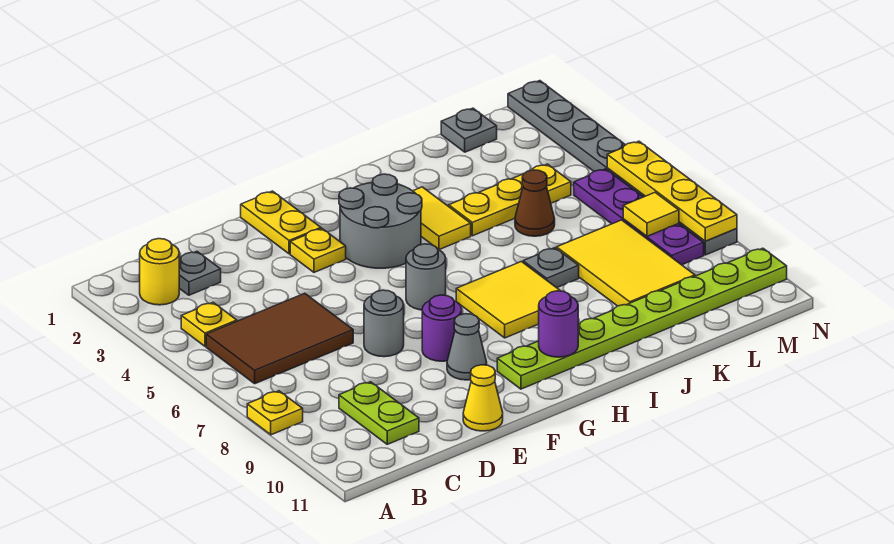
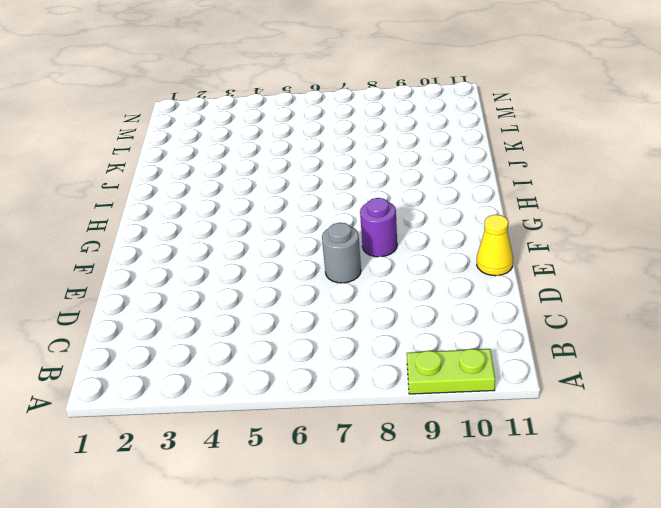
lime plate A9:A10 level 1 -> lime plate C9:C10 level 1
none -> yellow plate A8 level 1
none -> yellow round brick B2 level 1
none -> yellow plate B4 level 1

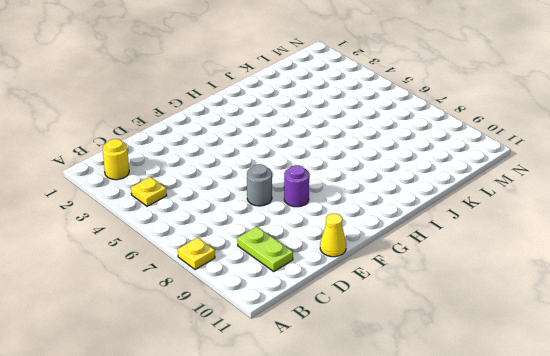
none -> brown tile B5:D6 level 1
none -> grey plate C2 level 1
none -> yellow plate F1:F2 level 1

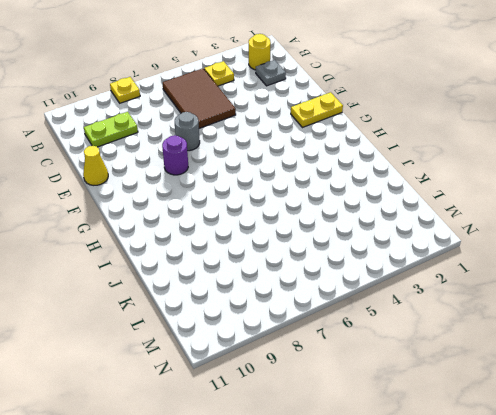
none -> yellow plate F3 level 1
none -> grey cone F9 level 1
none -> grey round brick G3:H4 level 1

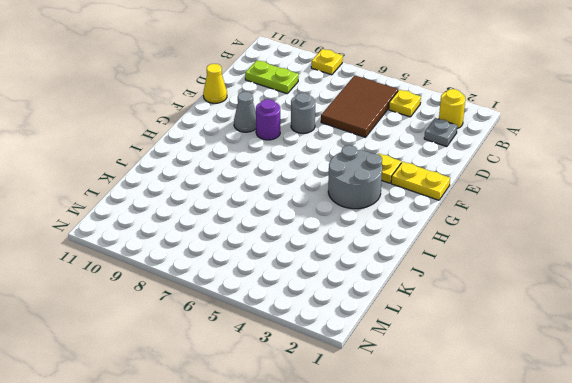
none -> grey round brick G6 level 1
none -> lime plate G10:N10 level 1
none -> yellow tile H7:I8 level 1

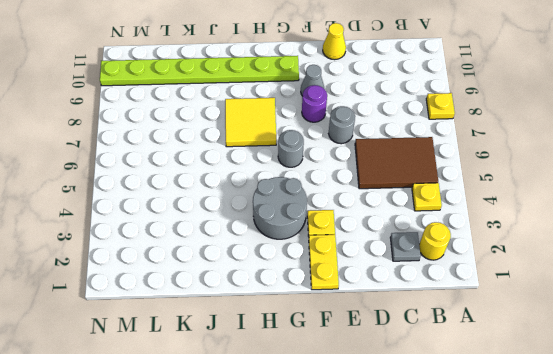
none -> lime plate C9:C10 level 1
none -> yellow tile I3:I4 level 1
none -> yellow plate J4:L4 level 1

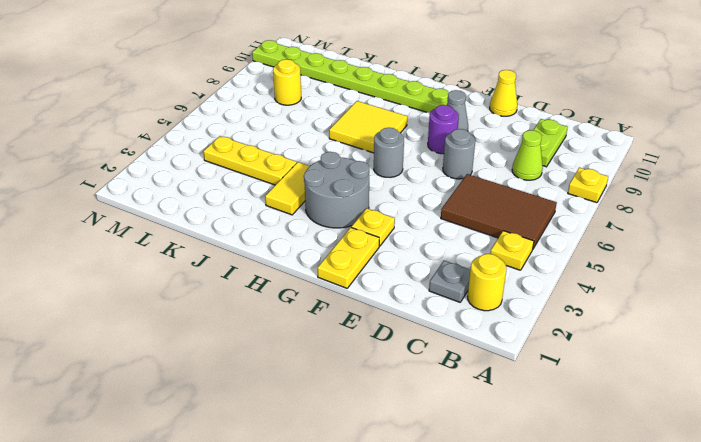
lime cone C8 level 1 -> none
yellow round brick L8 level 1 -> yellow tile K7:L9 level 1
none -> grey plate J7 level 1
none -> brown cone K5 level 1
none -> grey plate L1 level 1

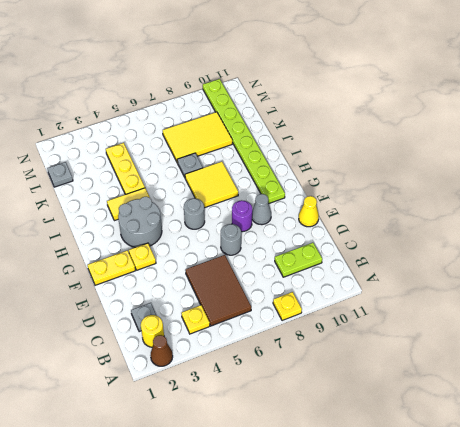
brown cone A2 level 1 -> brown cone K5 level 1
none -> purple plate M5:M8 level 1
none -> grey plate N1:N8 level 1
none -> purple round brick H10 level 2

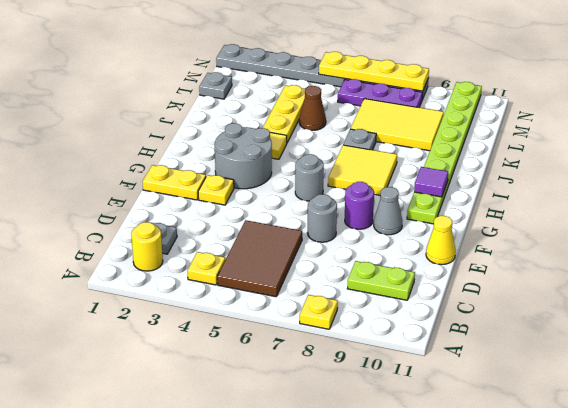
purple tile H10 level 2 -> purple round brick H10 level 2
purple plate M6:M8 level 1 -> purple plate M5:M8 level 1
none -> yellow tile M7 level 2

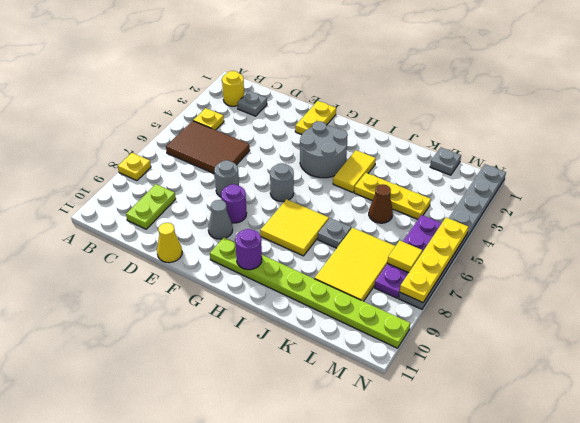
none -> yellow plate F3 level 1

